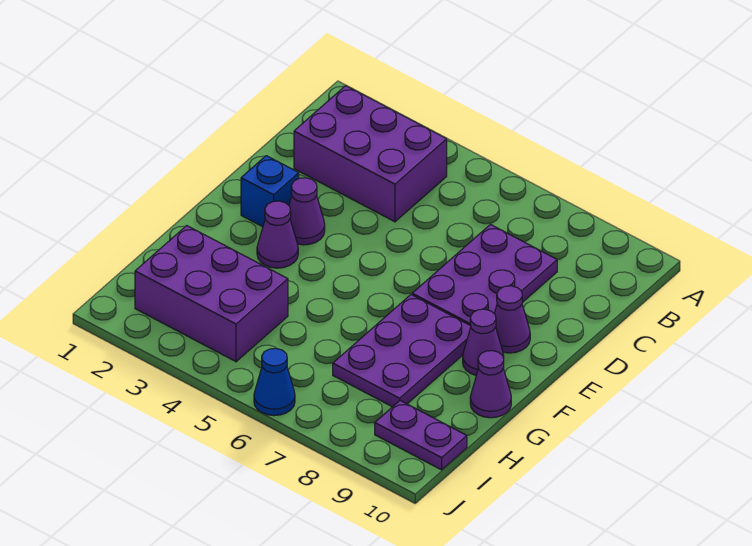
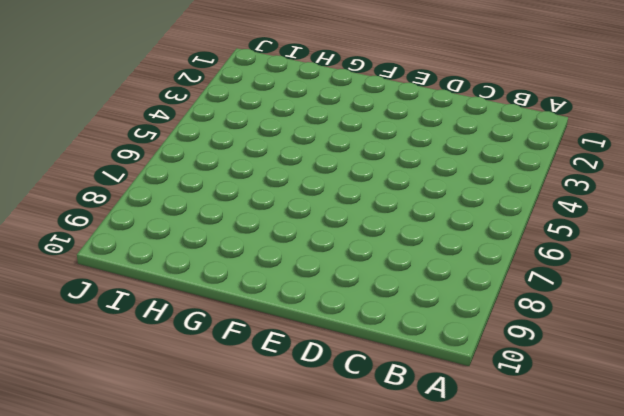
none -> purple brick B2:C4 level 1
none -> purple plate C7:E8 level 1
none -> blue brick E2 level 1

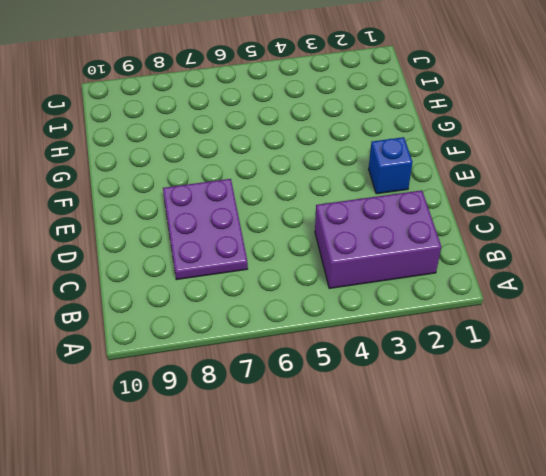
none -> purple cone E3 level 1
none -> purple cone E9 level 1
none -> purple cone F3 level 1

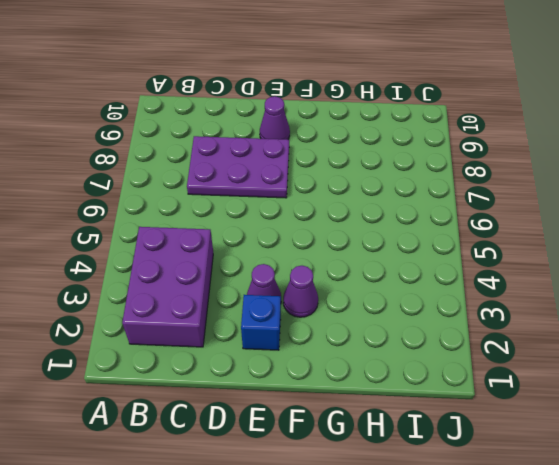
none -> purple plate F7:H8 level 1
none -> purple cone F9 level 1
none -> purple cone G10 level 1

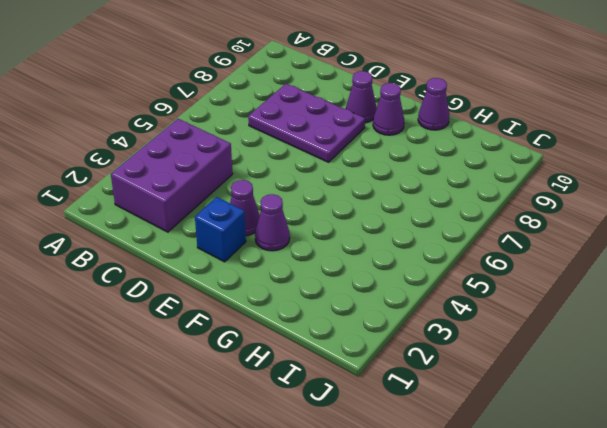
none -> purple plate F7:H8 level 1
none -> purple brick H2:I4 level 1
none -> purple plate I9:I10 level 1

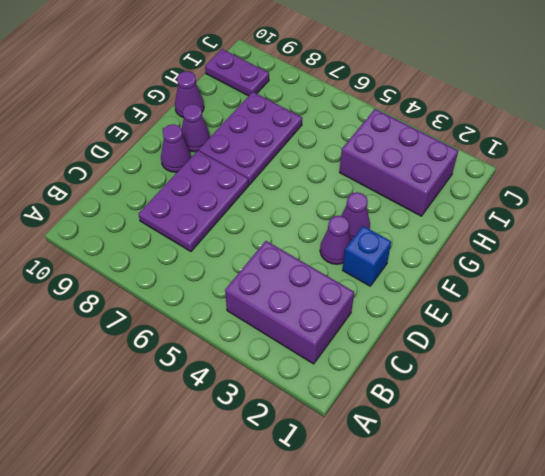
none -> blue cone J6 level 1

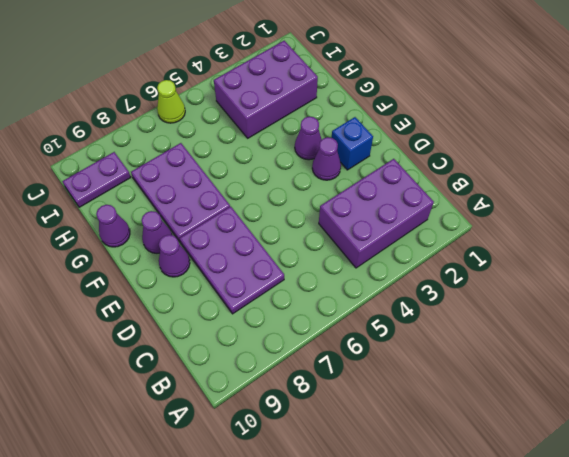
lime cone J6 level 1 -> blue cone J6 level 1

